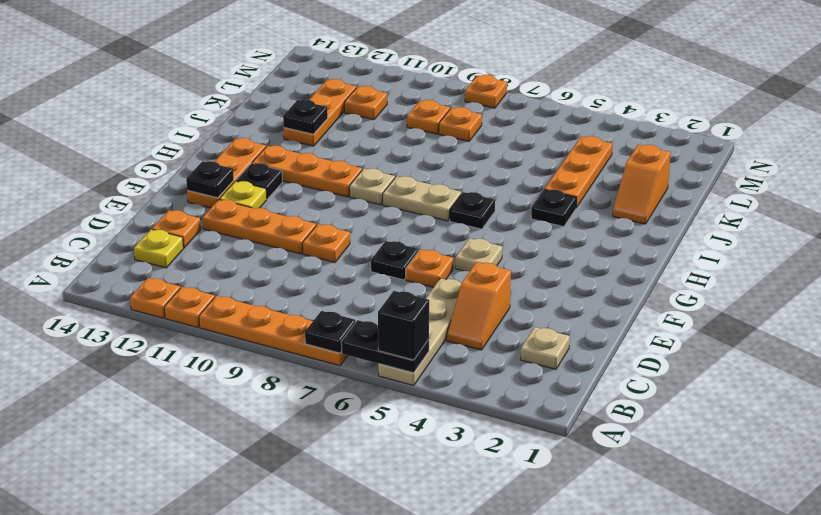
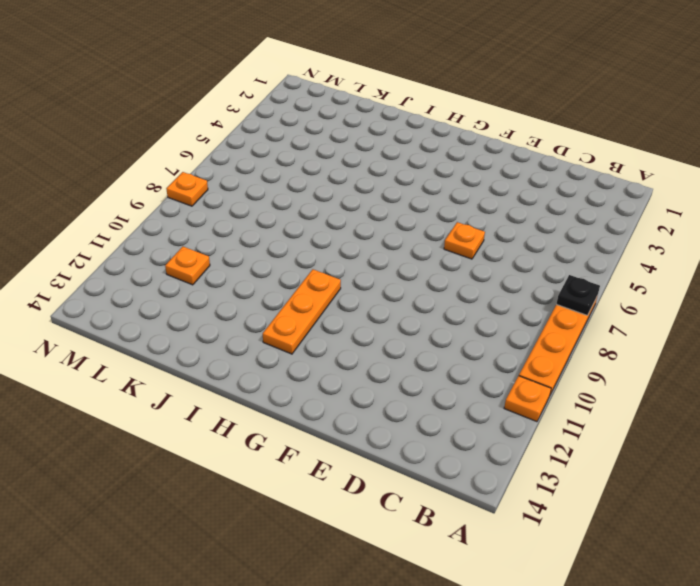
none -> tan plate A5:D5 level 1
none -> orange plate A12 level 1
none -> tan plate C2 level 1
none -> orange slope C4:D4 level 1 top D

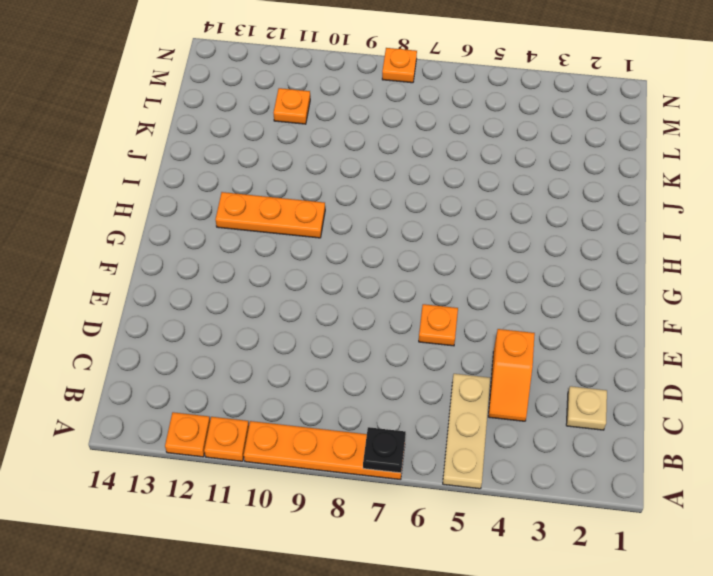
tan plate A5:C5 level 1 -> tan plate A5:D5 level 1
none -> yellow plate C13 level 1
none -> orange plate D13 level 1
none -> black plate E7 level 1
none -> orange plate E9 level 1

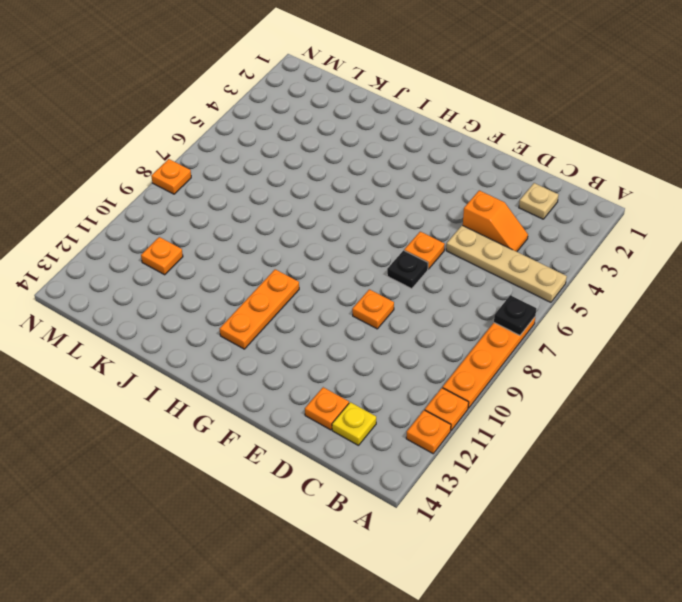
none -> orange plate E10:E12 level 1
none -> tan plate F5 level 1
none -> yellow plate F12 level 1
none -> orange plate F13:H13 level 1

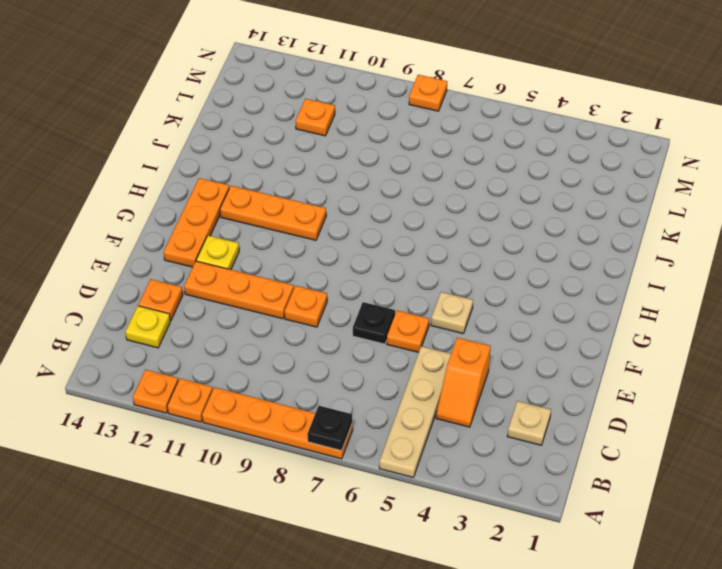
none -> black plate G12 level 1
none -> black plate H6 level 1
none -> tan plate H7:H8 level 1
none -> tan plate H9 level 1

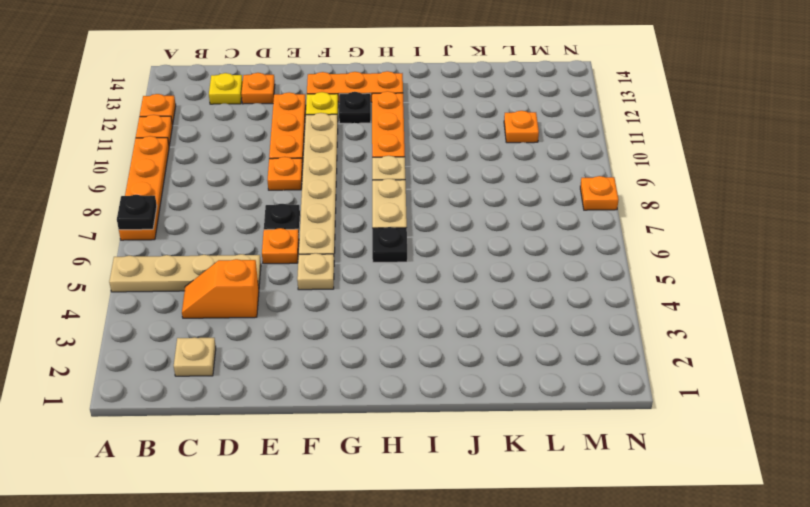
tan plate F6:F11 level 1 -> none
none -> black plate I4 level 1
none -> orange slope J2:K2 level 1 top K
none -> orange plate J4:L4 level 1
none -> orange plate J12:L12 level 1

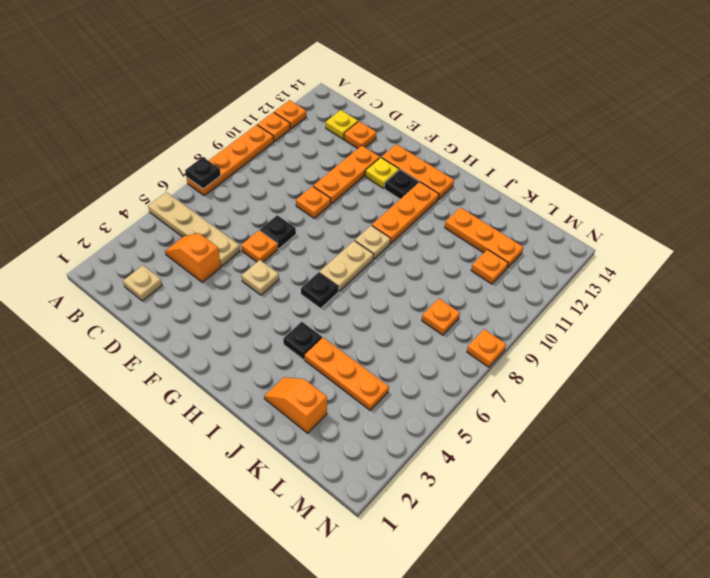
none -> orange plate L9 level 1
none -> black plate A5:A6 level 2
none -> black plate F13 level 2
none -> black plate J12 level 2

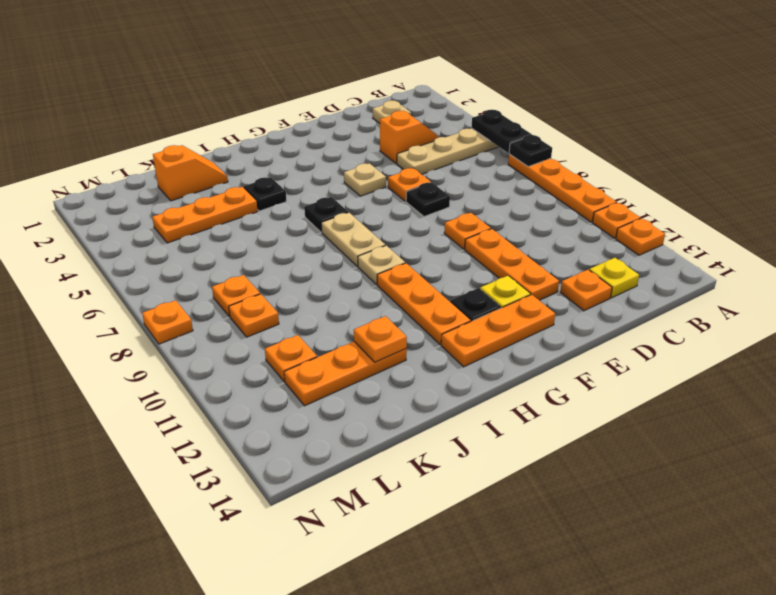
orange plate J12 level 2 -> black plate J12 level 2
none -> black plate F13 level 2
none -> black brick A5 level 3

